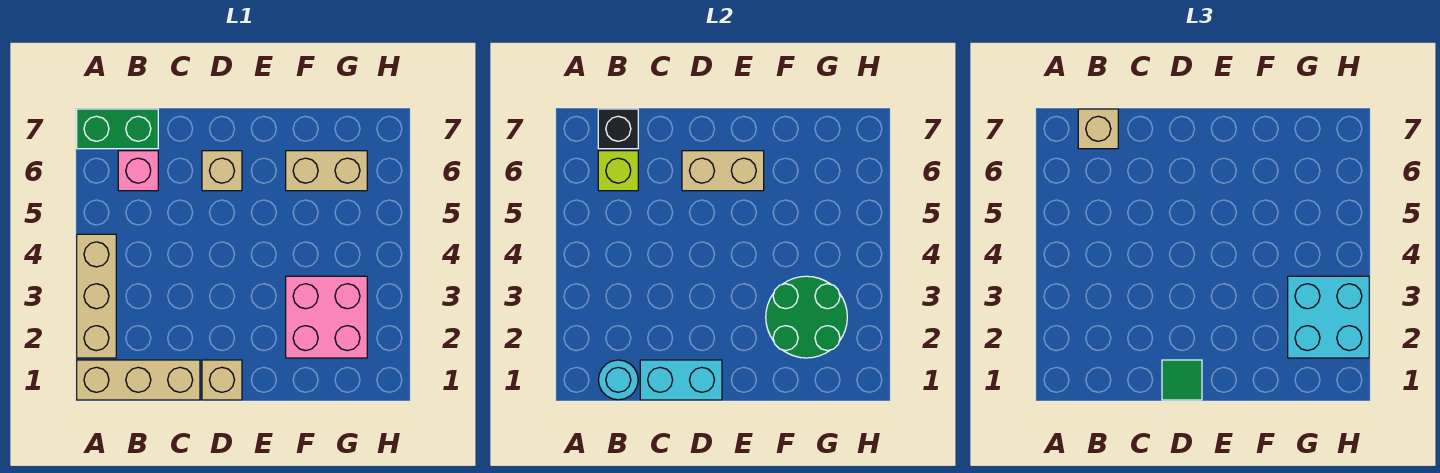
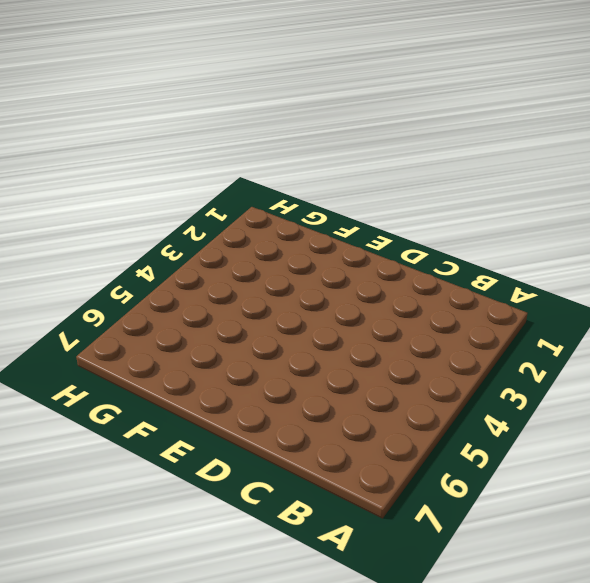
none -> tan brick A1:C1 level 1
none -> tan brick A2:A4 level 1
none -> green brick A7:B7 level 1

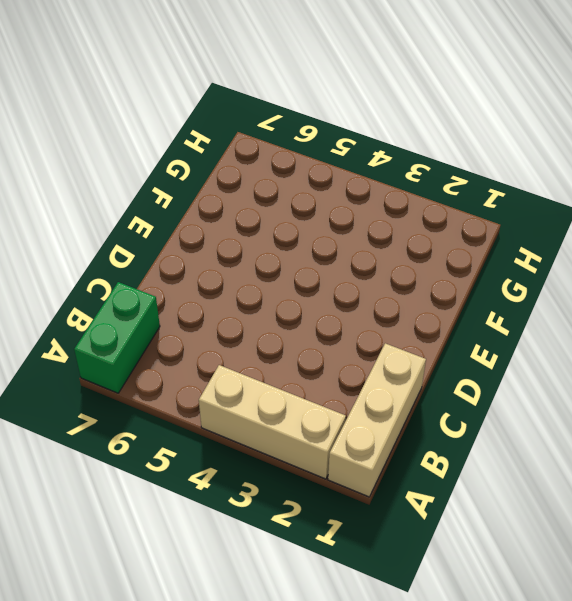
none -> pink brick B6 level 1
none -> tan brick D1 level 1
none -> tan brick D6 level 1

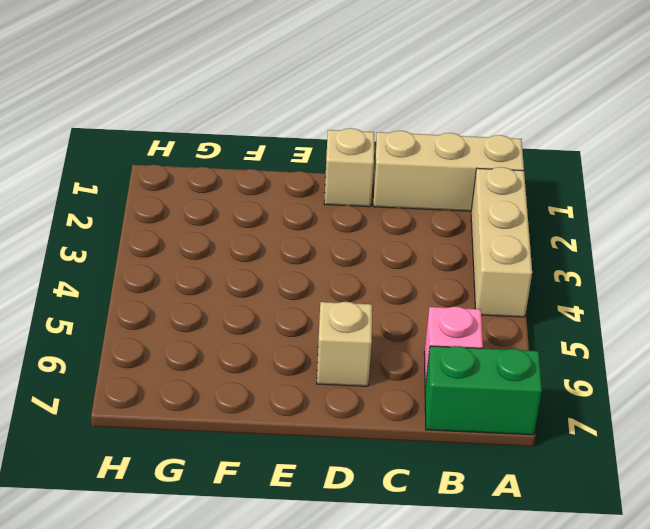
none -> pink brick F2:G3 level 1
none -> tan brick F6:G6 level 1
none -> cyan round brick B1 level 2

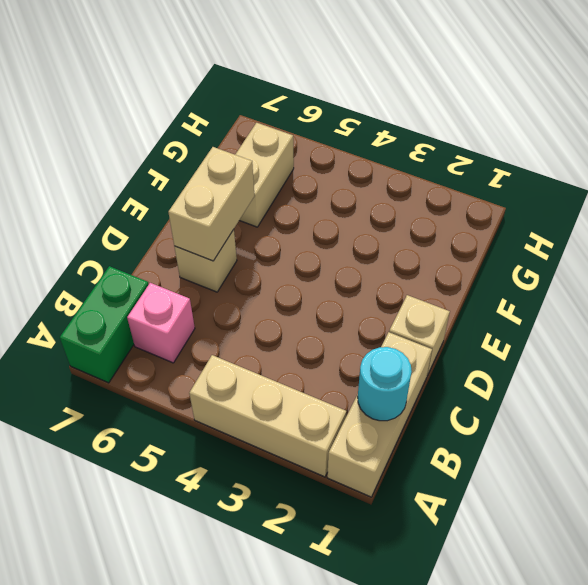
none -> pink brick F2:G3 level 1
none -> lime brick B6 level 2
none -> black brick B7 level 2

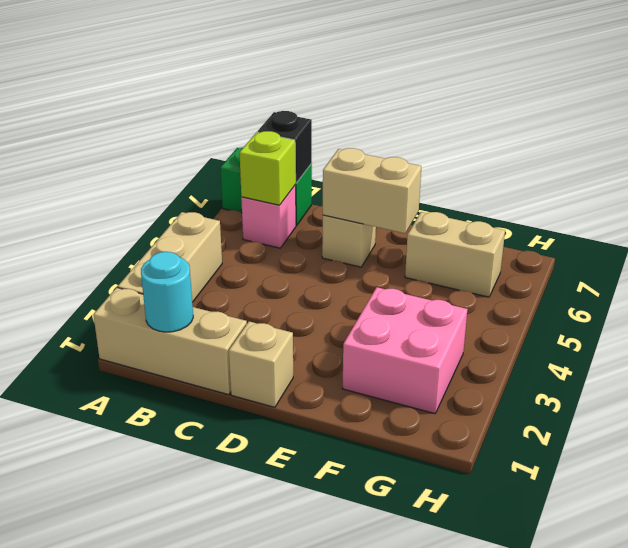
none -> cyan brick C1:D1 level 2
none -> green round brick F2:G3 level 2
none -> tan brick B7 level 3

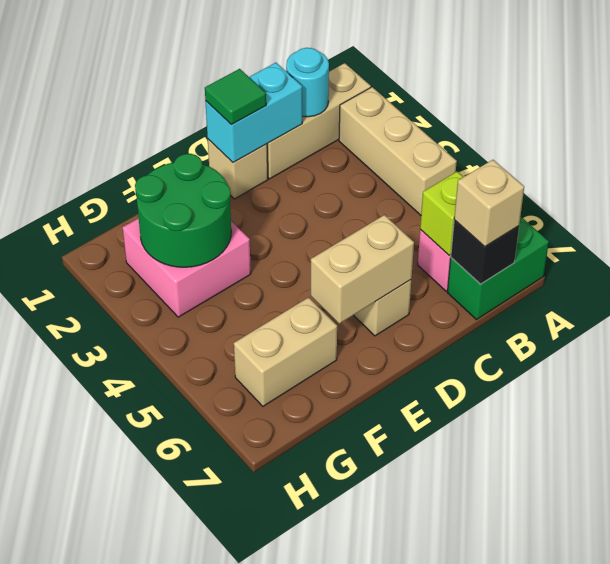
none -> cyan brick G2:H3 level 3

